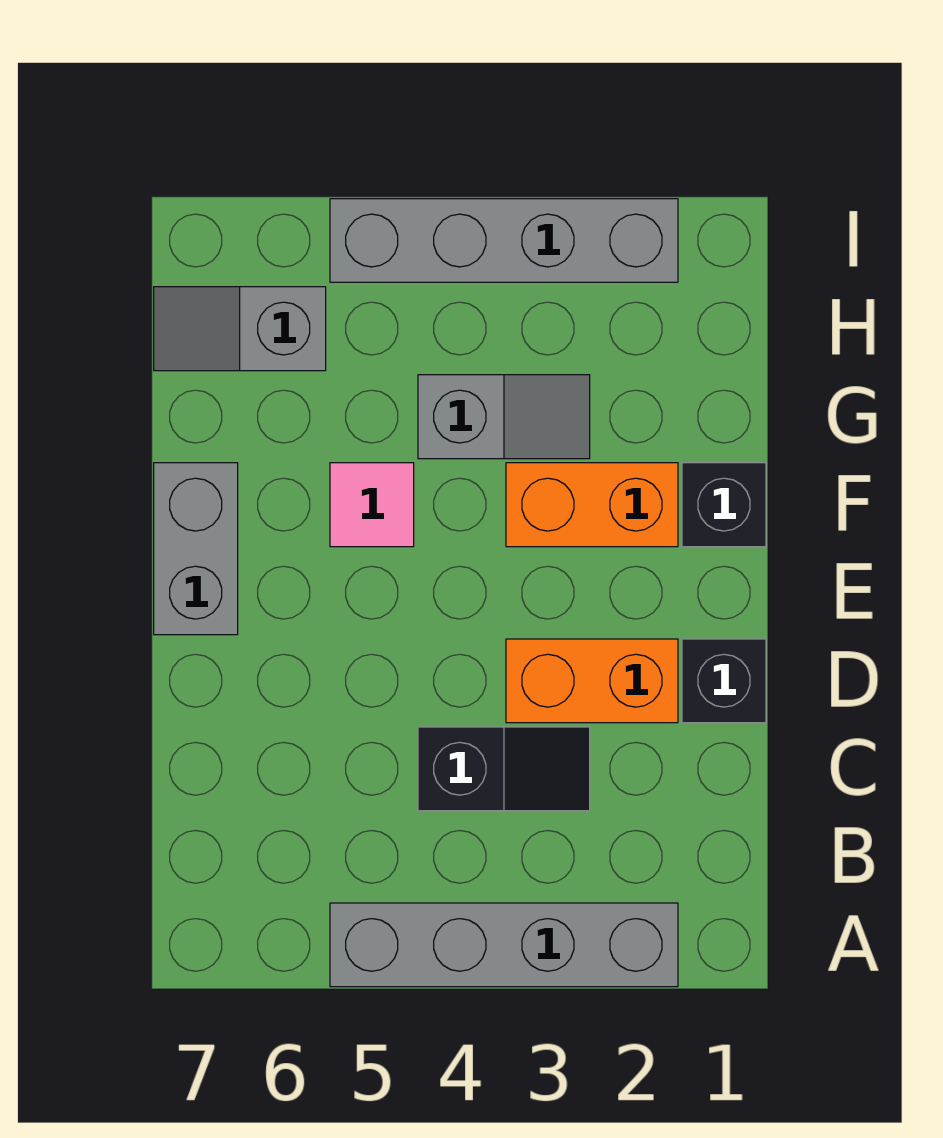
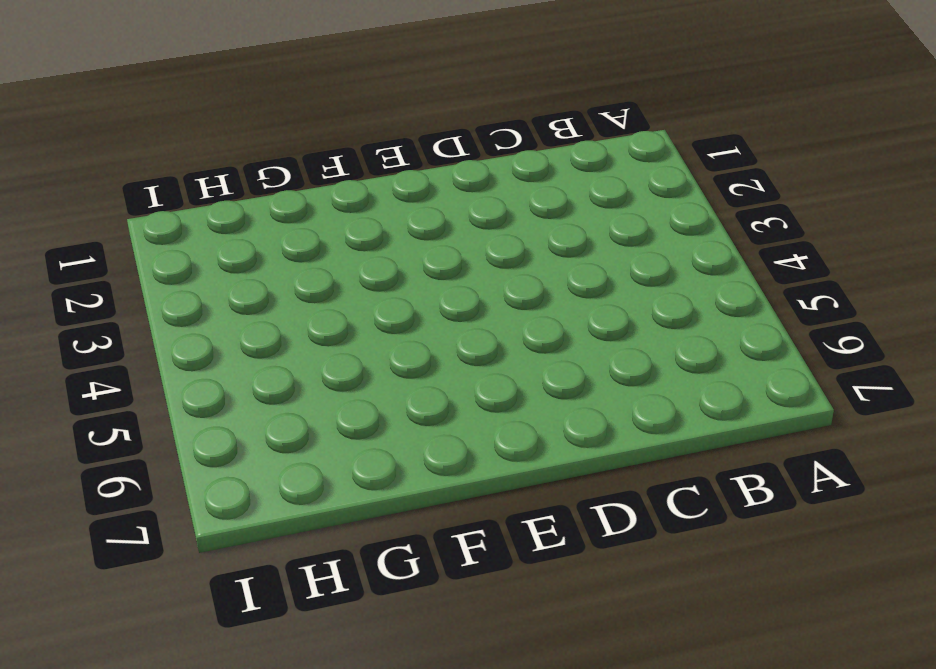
none -> grey brick A2:A5 level 1
none -> black slope C3:C4 level 1 top 4

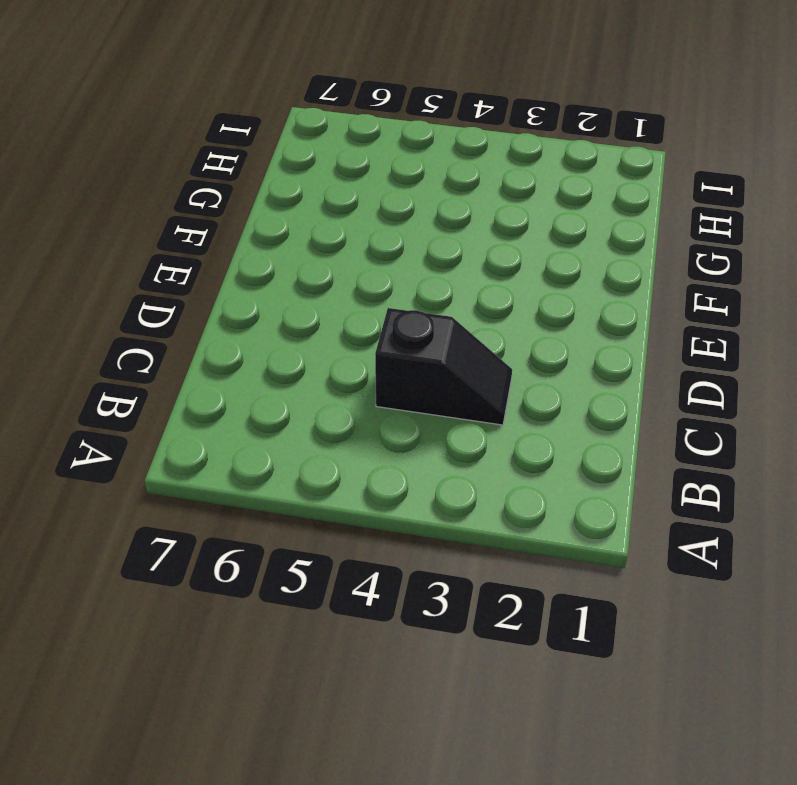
none -> grey brick A2:A5 level 1
none -> black brick D1 level 1

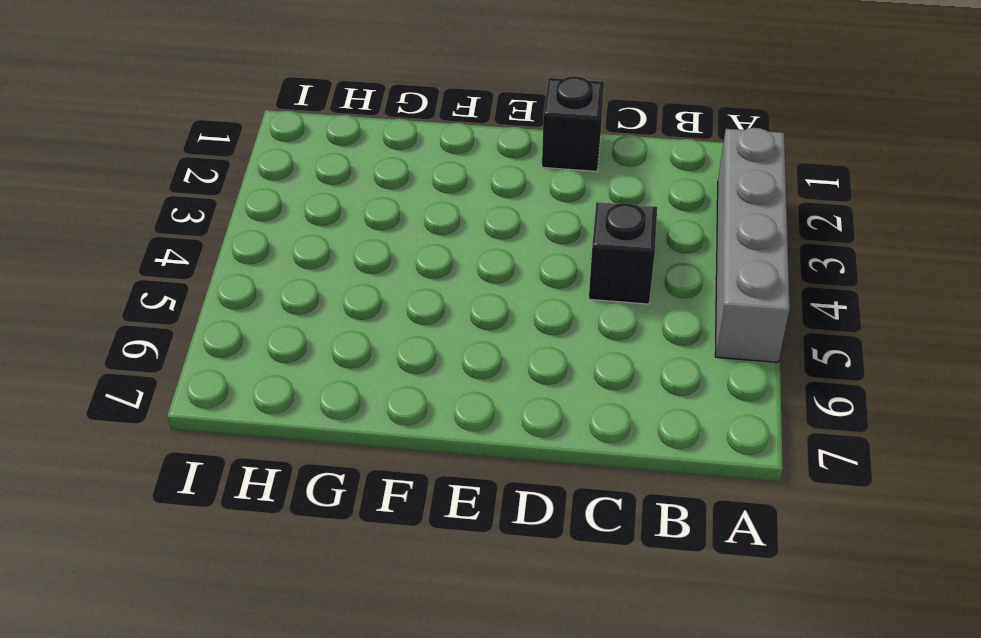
none -> orange brick D2:D3 level 1
none -> grey brick E7:F7 level 1

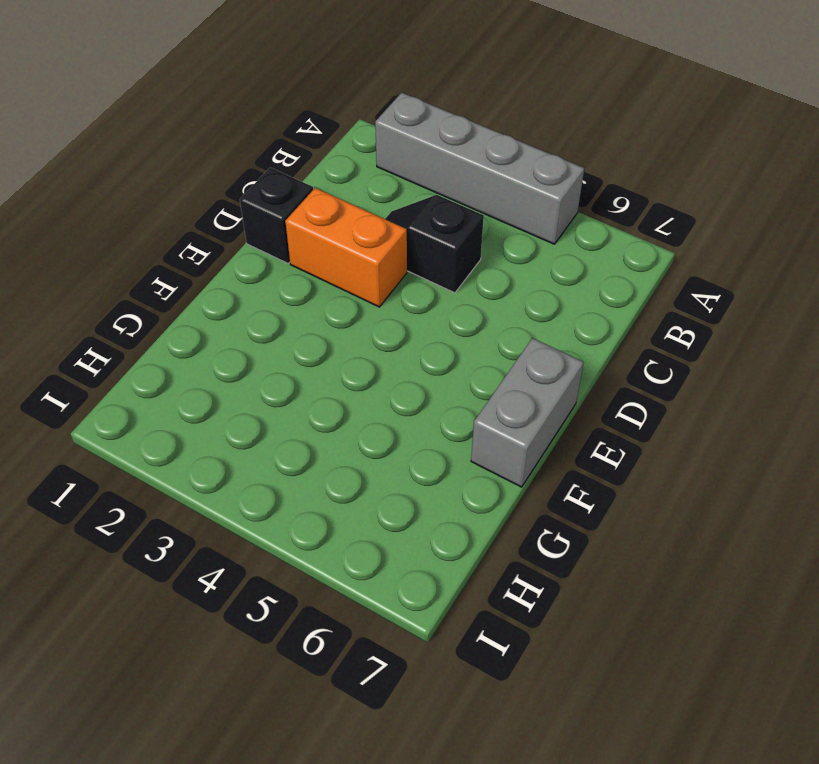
none -> black brick F1 level 1
none -> orange brick F2:F3 level 1

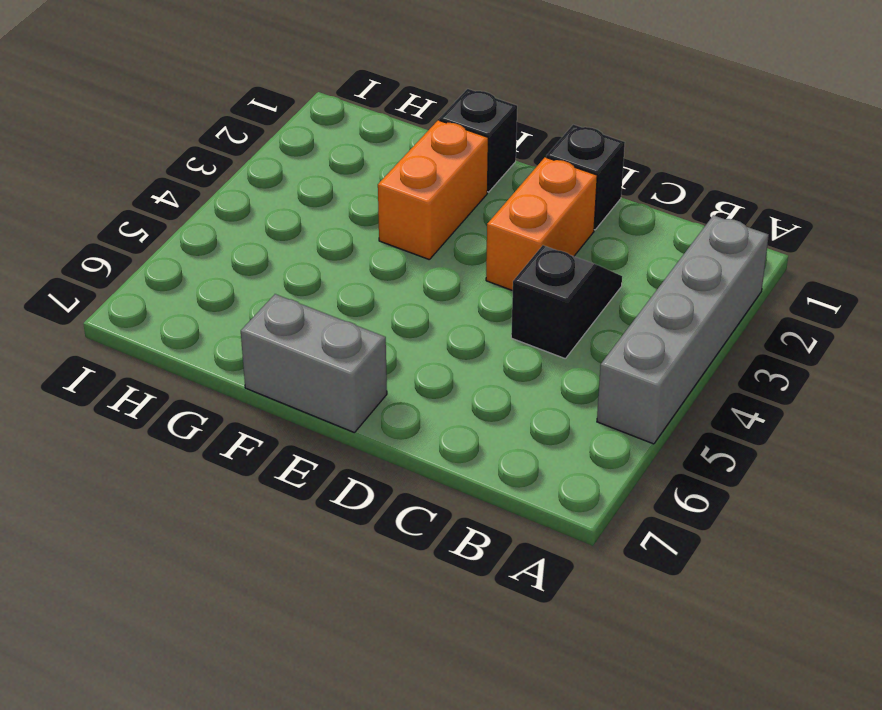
none -> pink tile F5 level 1
none -> grey slope G3:G4 level 1 top 4

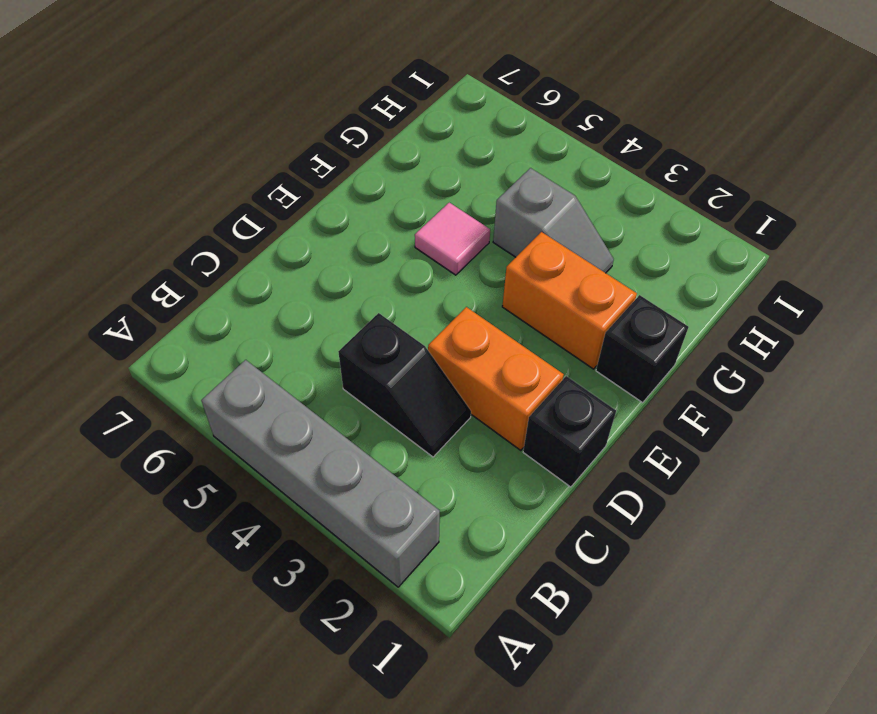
none -> grey brick E7:F7 level 1
none -> grey slope H6:H7 level 1 top 6

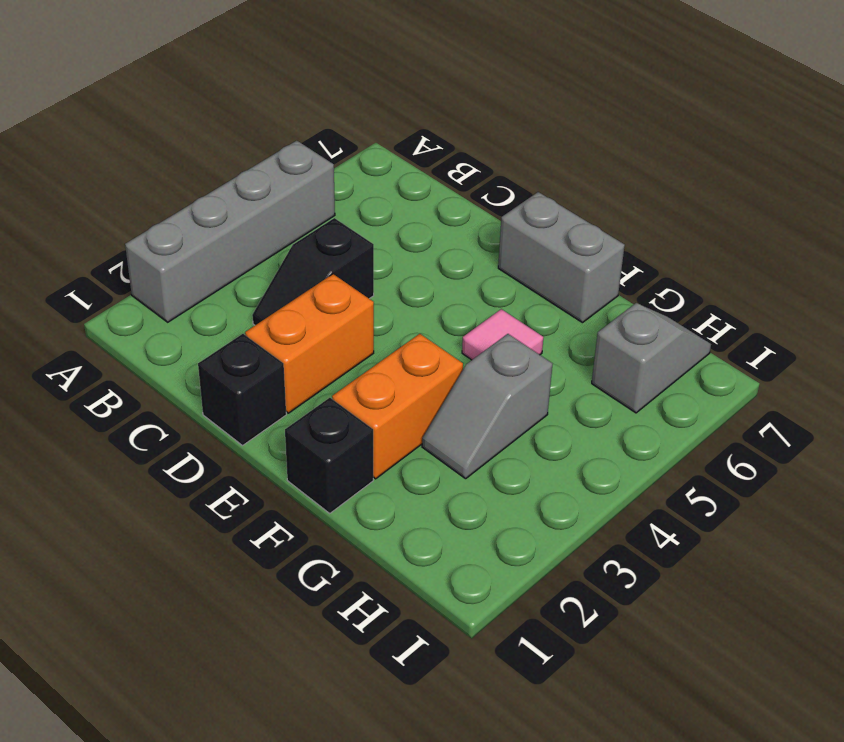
none -> grey brick I2:I5 level 1

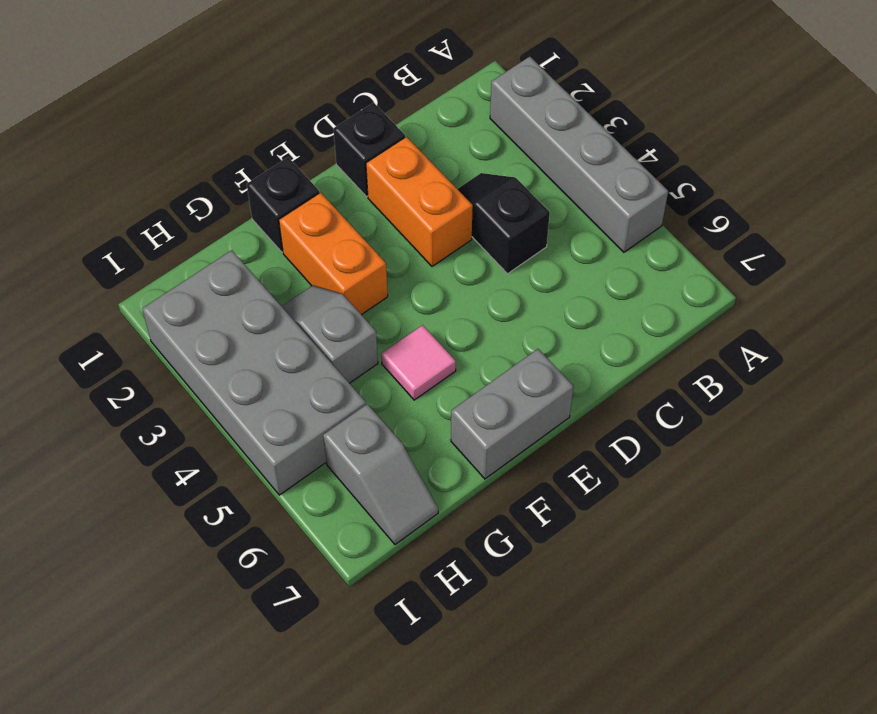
grey brick H2:I5 level 1 -> grey brick I2:I5 level 1

